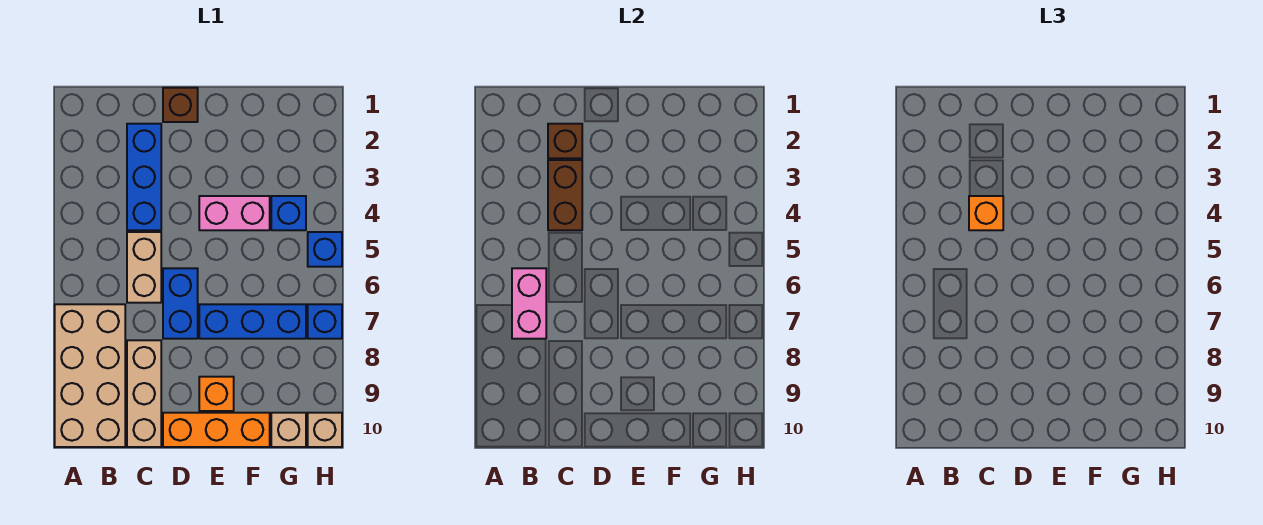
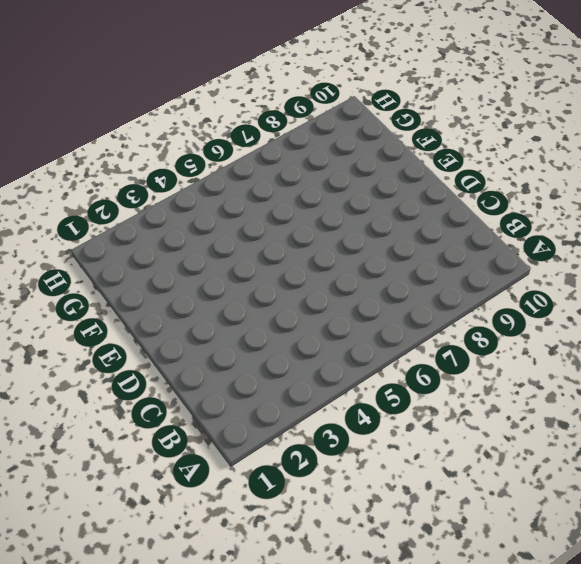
none -> tan brick A7:B10 level 1
none -> blue brick C2:C4 level 1
none -> tan brick C5:C6 level 1

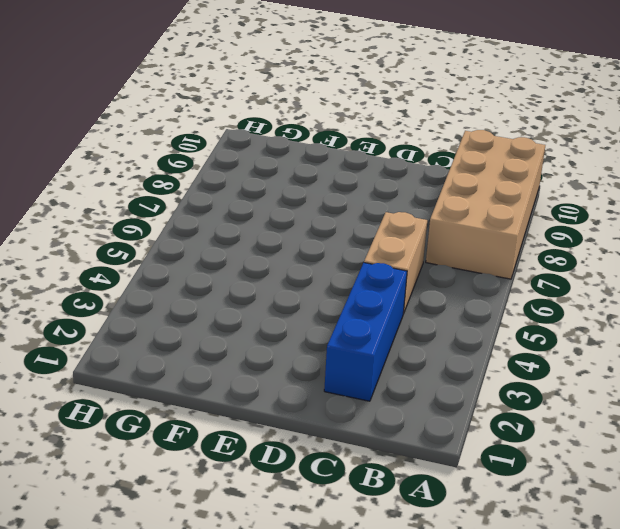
none -> tan brick C8:C10 level 1
none -> brown brick D1 level 1
none -> blue brick D6:D7 level 1

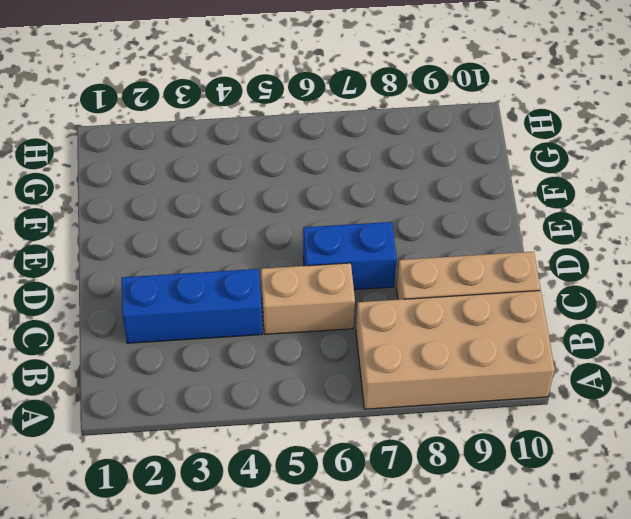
none -> brown brick D1 level 1
none -> orange brick D10:F10 level 1
none -> pink brick E4:F4 level 1

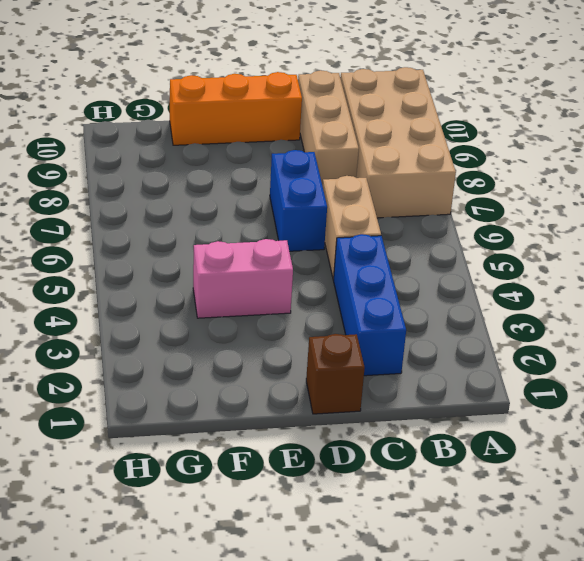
none -> blue brick E7:G7 level 1
none -> orange brick E9 level 1
none -> blue brick G4 level 1

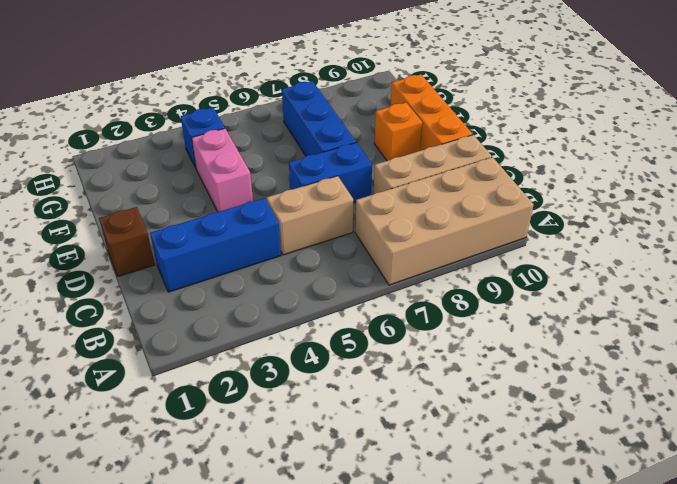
none -> tan brick G10 level 1
none -> blue brick H5 level 1
none -> blue brick H7 level 1

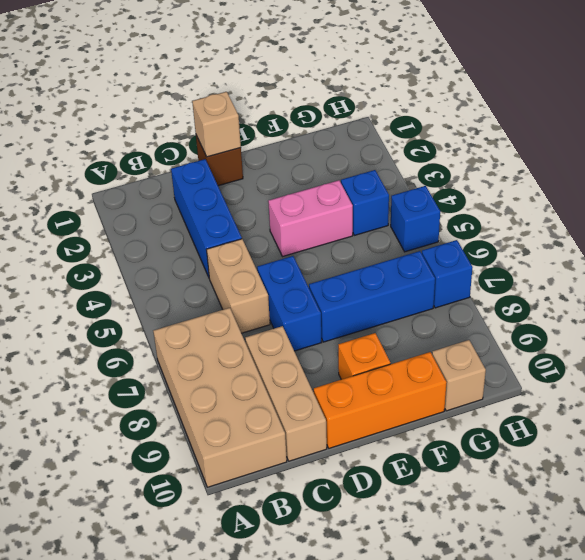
tan brick D1 level 2 -> tan brick H10 level 1
none -> pink brick B6:B7 level 2
none -> brown brick C2 level 2
none -> brown brick C3:C4 level 2

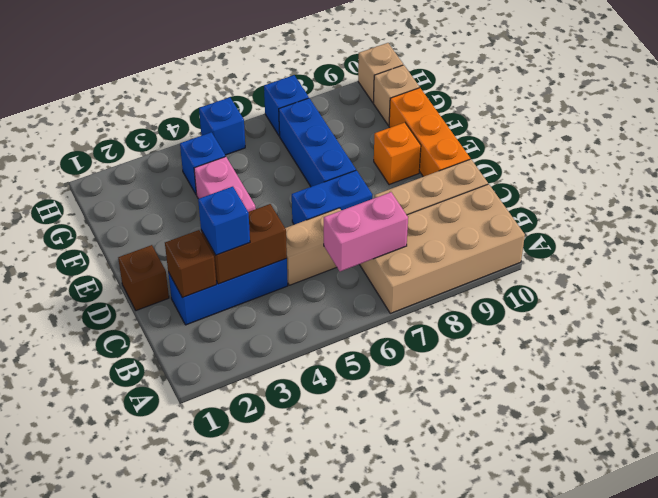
blue brick C3 level 3 -> none
none -> orange brick C4 level 3

